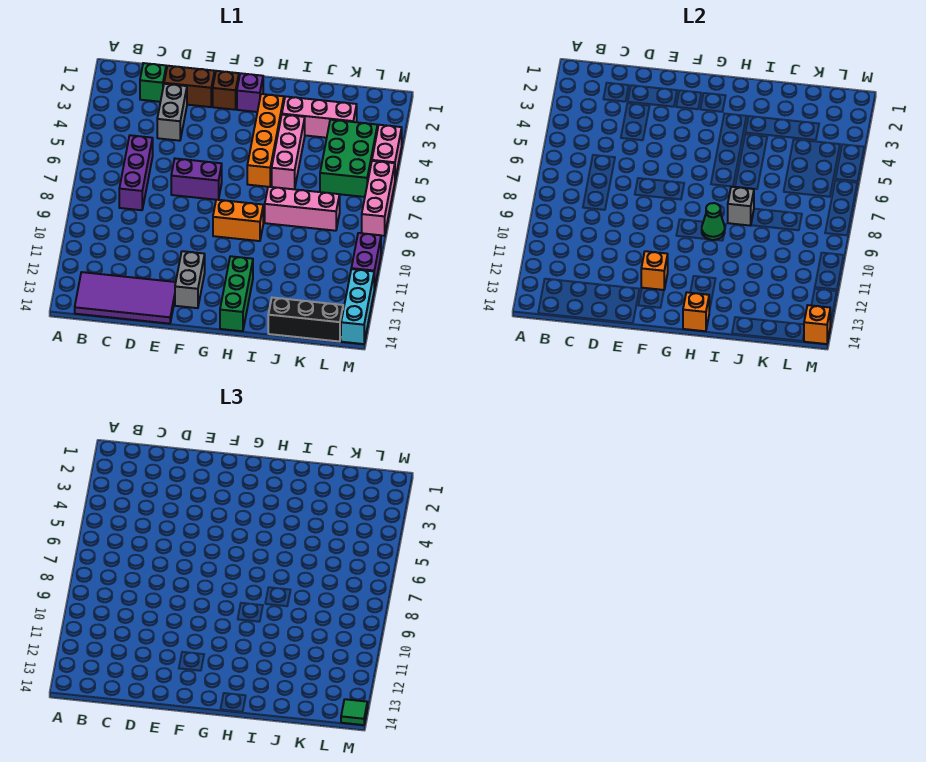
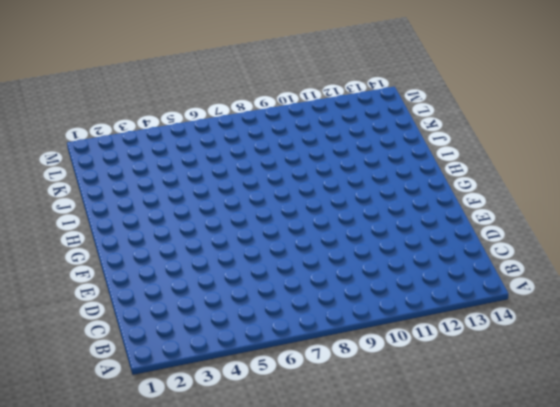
none -> purple tile B13:E14 level 1
none -> green brick C2 level 1
none -> purple brick C6:C8 level 1

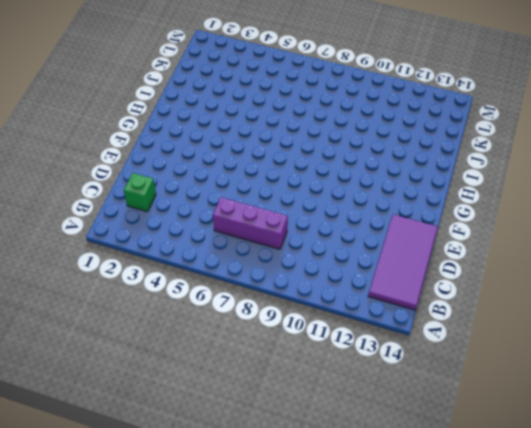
none -> brown brick D2:E2 level 1
none -> grey brick D3:D4 level 1
none -> purple brick E7:F7 level 1

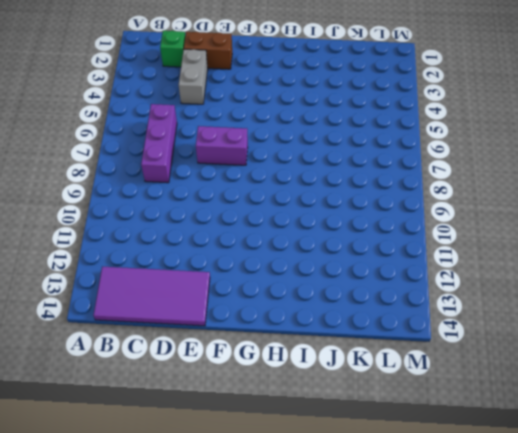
none -> brown brick F2 level 1
none -> grey brick F12:F13 level 1
none -> purple brick G2 level 1

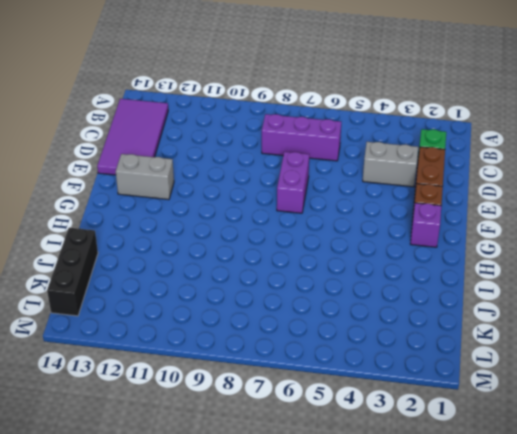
none -> orange brick G9:H9 level 1
none -> orange brick H3:H6 level 1
none -> green brick H12:H14 level 1

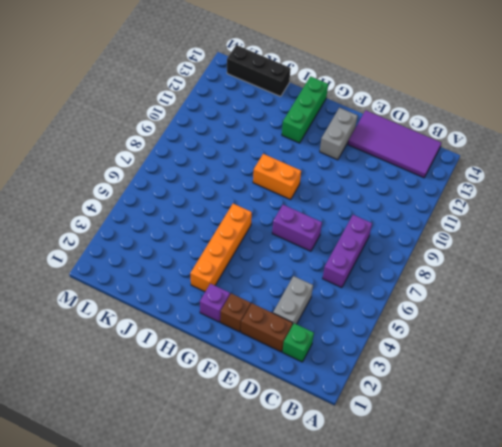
none -> pink brick I3:K3 level 1
none -> pink brick I4:I6 level 1
none -> pink brick I8:K8 level 1

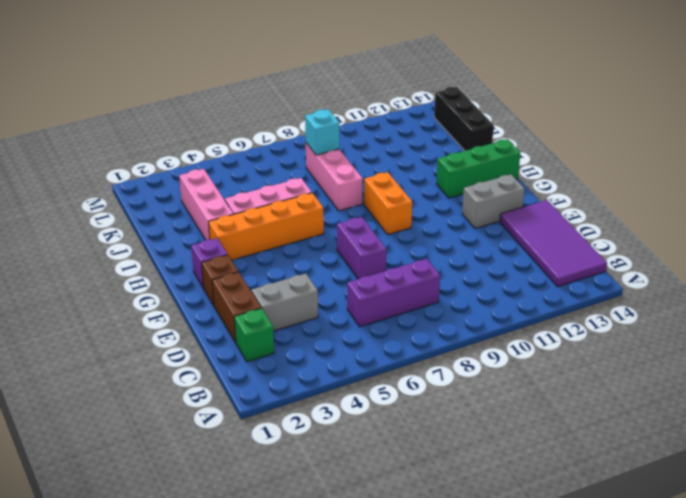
cyan brick K8 level 2 -> none
none -> green brick K4:L6 level 1
none -> pink brick M4:M5 level 1
none -> pink brick M6:M8 level 1

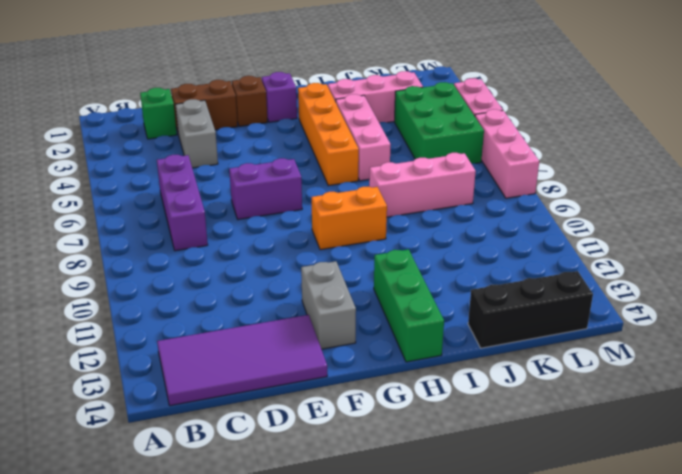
none -> purple brick M10:M11 level 1
none -> cyan brick M12:M14 level 1
none -> orange brick F12 level 2

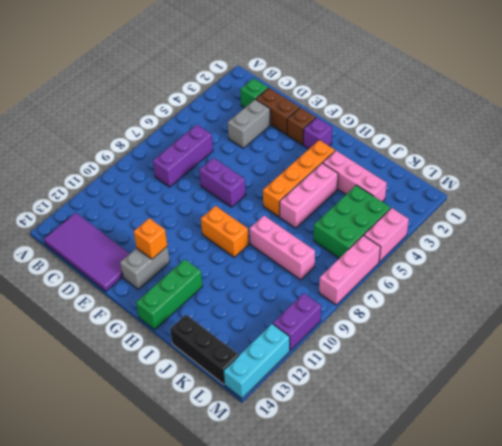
none -> green cone H9 level 2
none -> orange brick H14 level 2
none -> grey brick I8 level 2

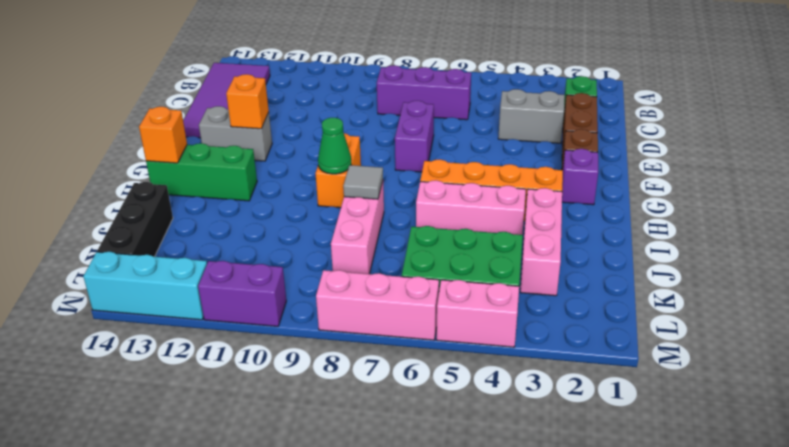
grey tile I8 level 2 -> grey brick I8 level 2
none -> orange brick M14 level 2
none -> green tile M14 level 3

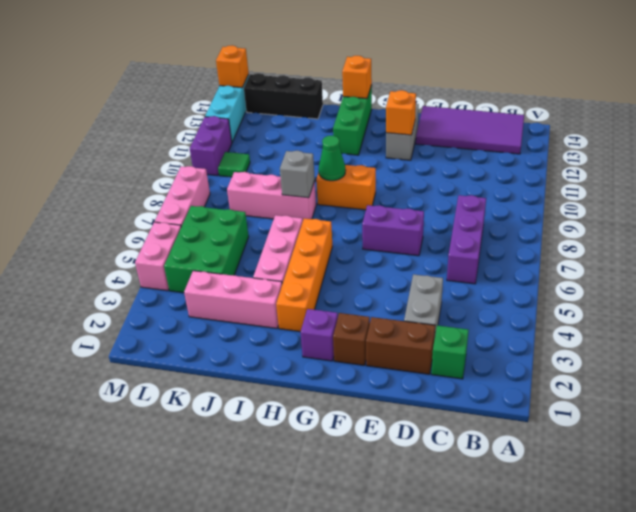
green tile L10 level 1 -> green tile M14 level 3

